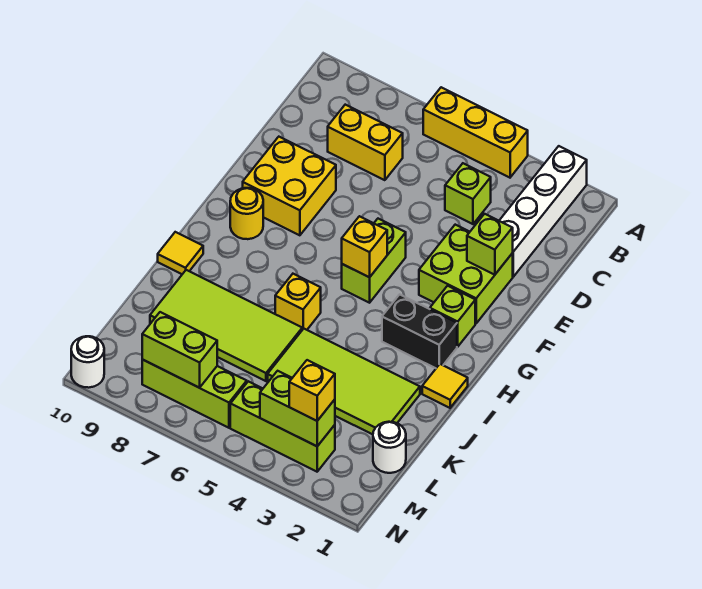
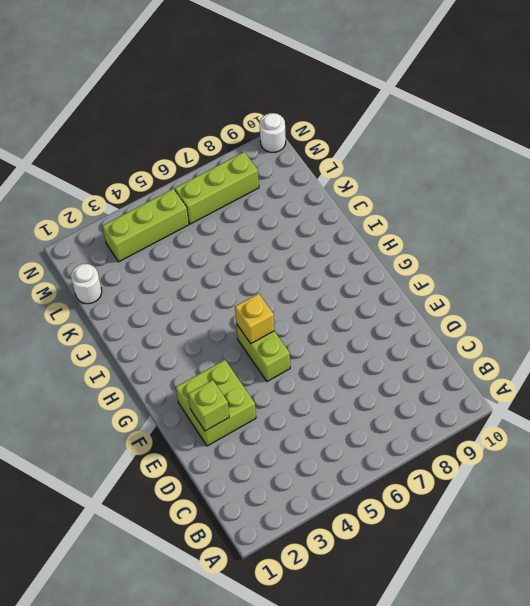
none -> white brick A2:D2 level 1
none -> yellow brick A4:A6 level 1
none -> lime brick C4 level 1

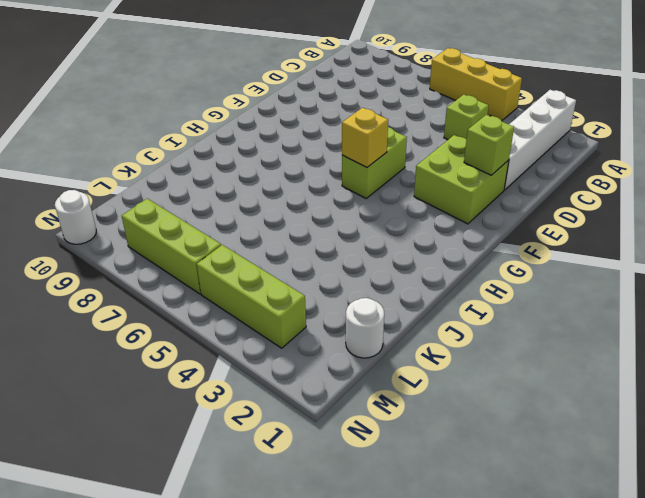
none -> yellow brick C7:C8 level 1
none -> yellow brick E8:F9 level 1
none -> lime brick G2 level 1

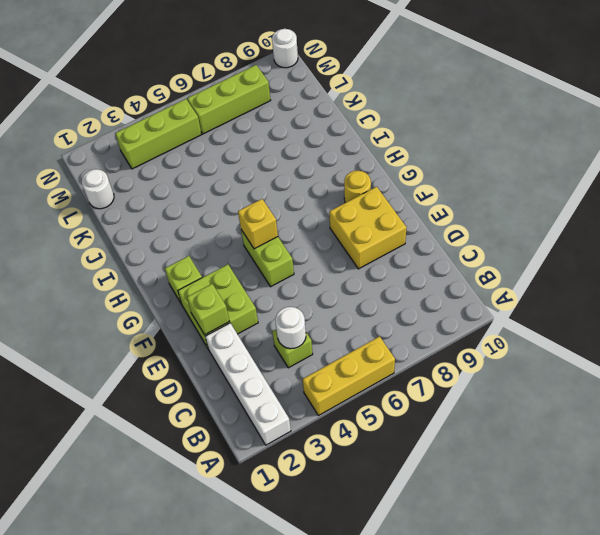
white round brick C4 level 2 -> none
none -> yellow brick C7:C8 level 1
none -> black brick H2:H3 level 1
none -> yellow tile I1 level 1

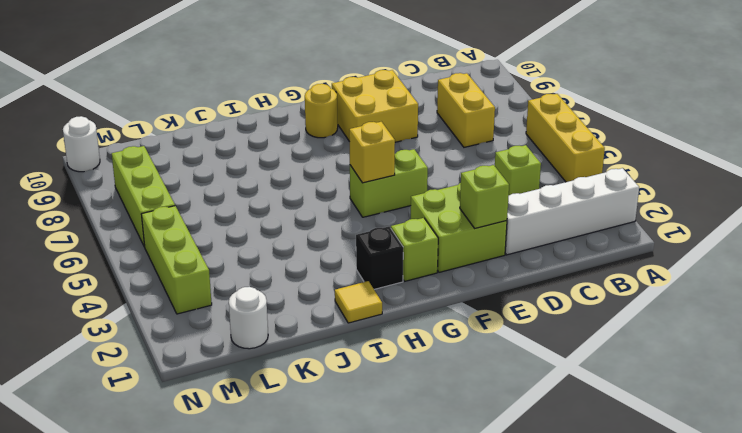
black brick H2 level 1 -> black brick H2:H3 level 1
none -> yellow brick I6 level 1
none -> yellow tile I10 level 1
none -> lime tile J2:K5 level 1

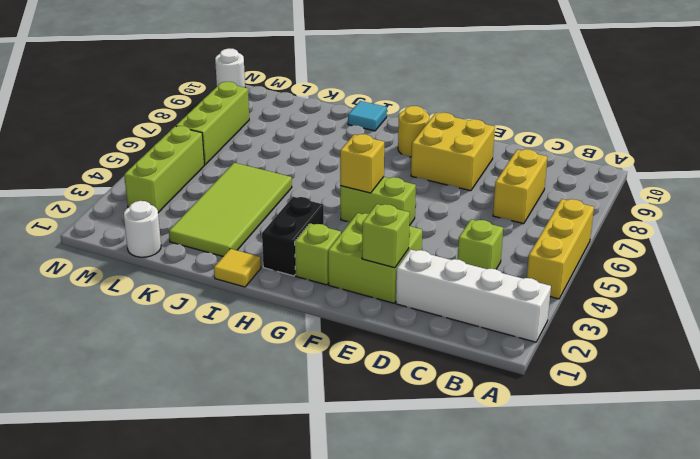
cyan tile I10 level 1 -> yellow tile I10 level 1
none -> yellow brick I6 level 1
none -> lime tile J6:K9 level 1
none -> lime brick M3:M4 level 2

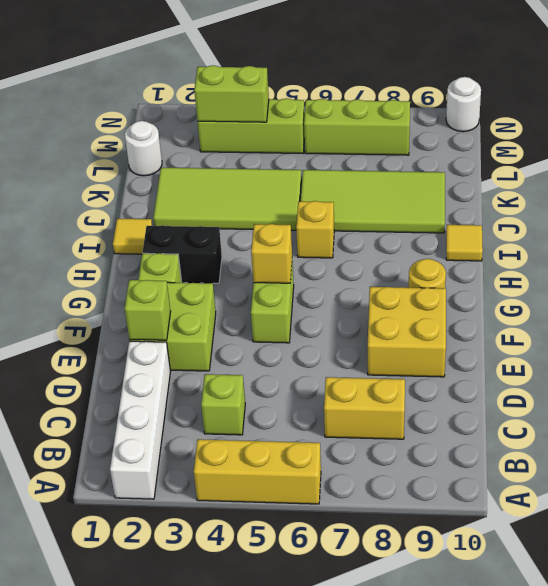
none -> lime brick M7:M8 level 2
none -> yellow brick M3 level 3

